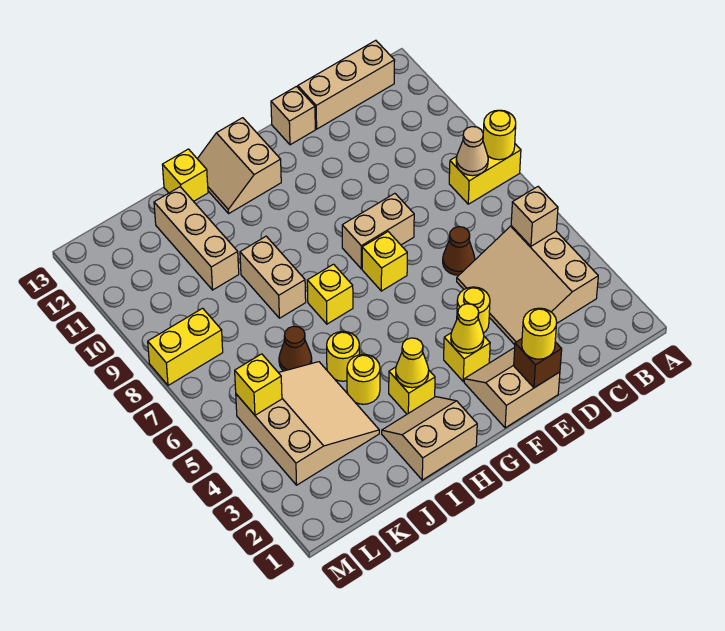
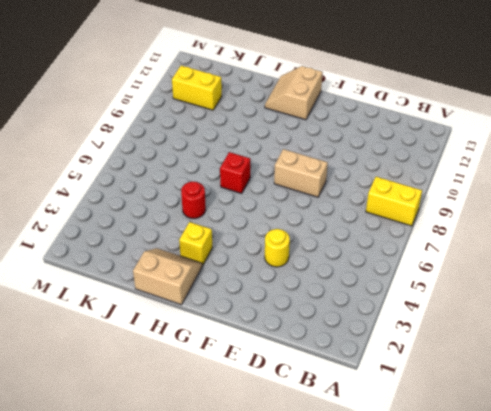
red brick H7 level 1 -> yellow brick H7 level 1
red round brick I5 level 1 -> yellow round brick I5 level 1
yellow brick K11:L11 level 1 -> yellow brick L8:M8 level 1
none -> tan slope B3:D5 level 1 top B
none -> tan brick B13:D13 level 1
none -> brown cone D6 level 1
none -> tan slope E1:F2 level 1 top 1

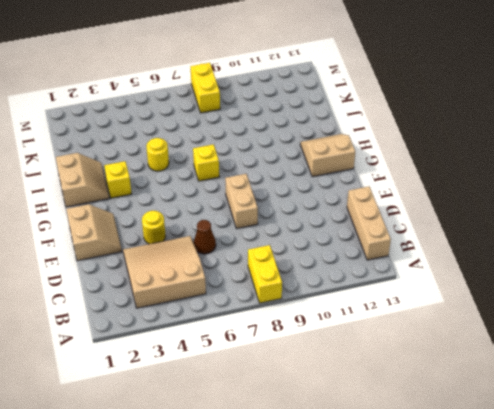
none -> tan brick E13 level 1
none -> yellow brick F3 level 1
none -> yellow brick F7 level 1
none -> yellow round brick I4 level 1

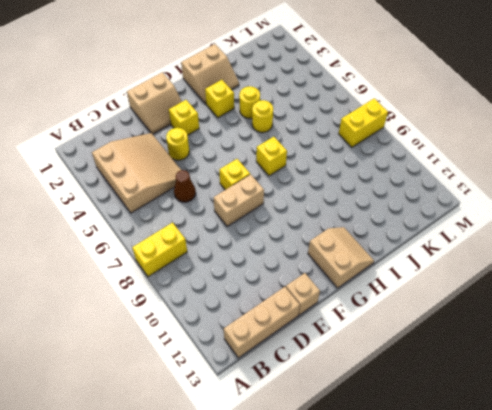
none -> tan brick I8:I9 level 1
none -> yellow brick I13 level 1
none -> tan slope J3:L5 level 1 top L
none -> brown cone J6 level 1

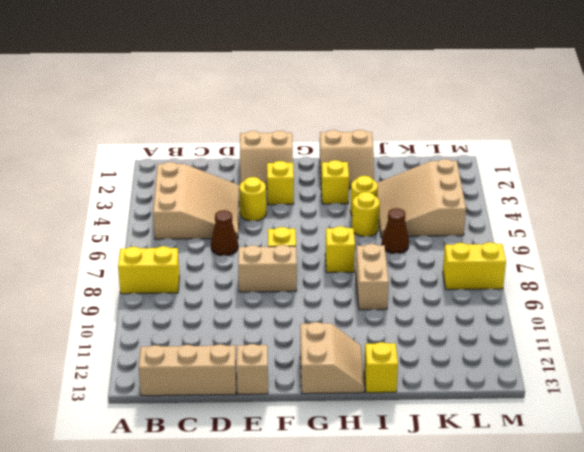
none -> tan brick J10:J12 level 1
none -> yellow round brick A8 level 2
none -> tan brick B5 level 2
none -> tan cone B8 level 2

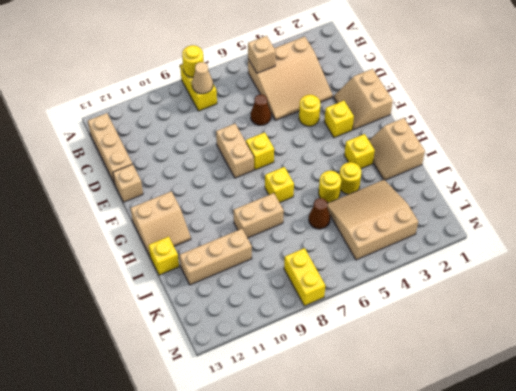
none -> brown brick E1 level 2
none -> yellow cone F3 level 2
none -> yellow cone H3 level 2
none -> yellow brick L5 level 2

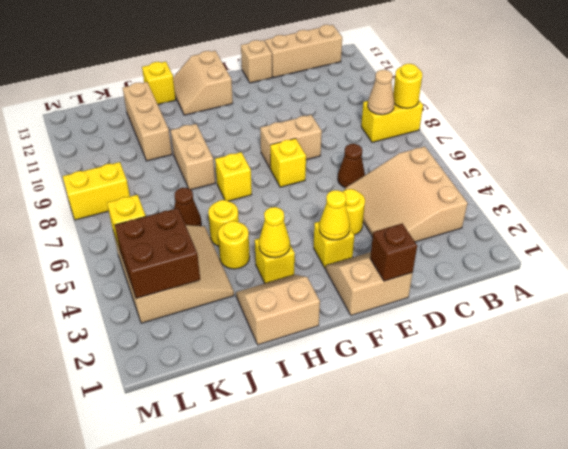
brown brick K3:L4 level 2 -> none
none -> tan brick B5 level 2
none -> yellow round brick E1 level 3

